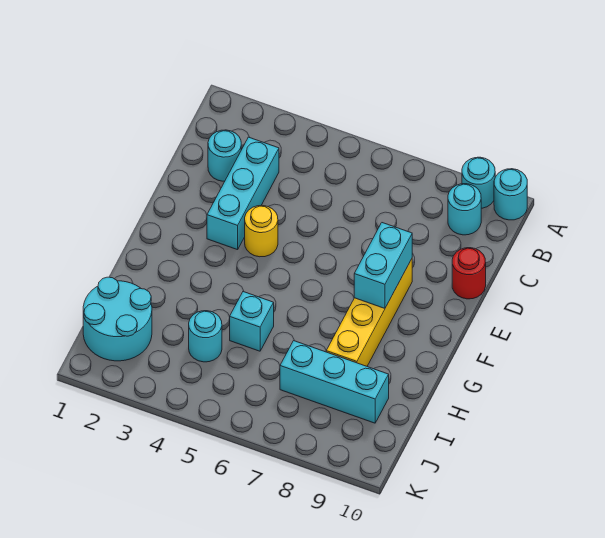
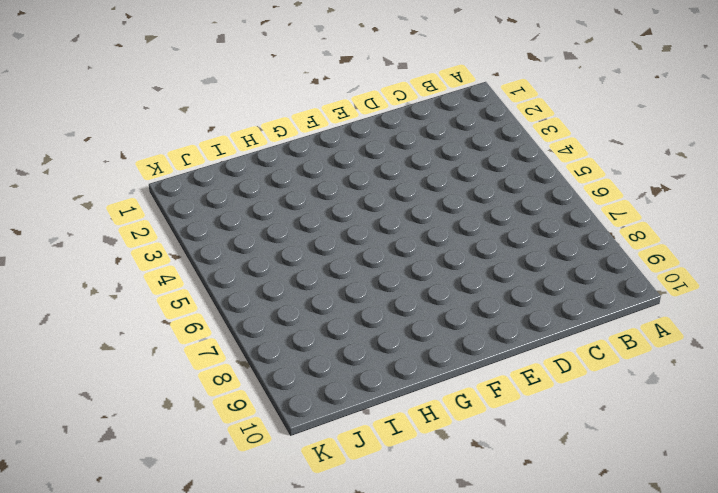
none -> cyan round brick A9 level 1
none -> cyan round brick A10 level 1
none -> cyan round brick B9 level 1

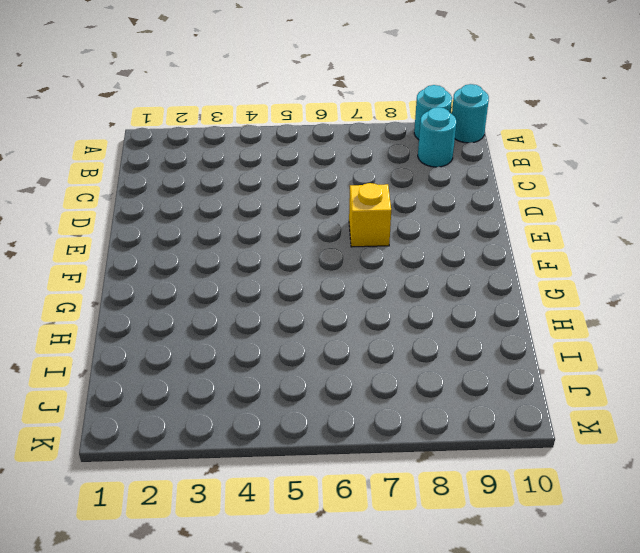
yellow brick E7 level 1 -> none
none -> cyan round brick C2 level 1
none -> cyan brick C3:E3 level 1
none -> red round brick D10 level 1

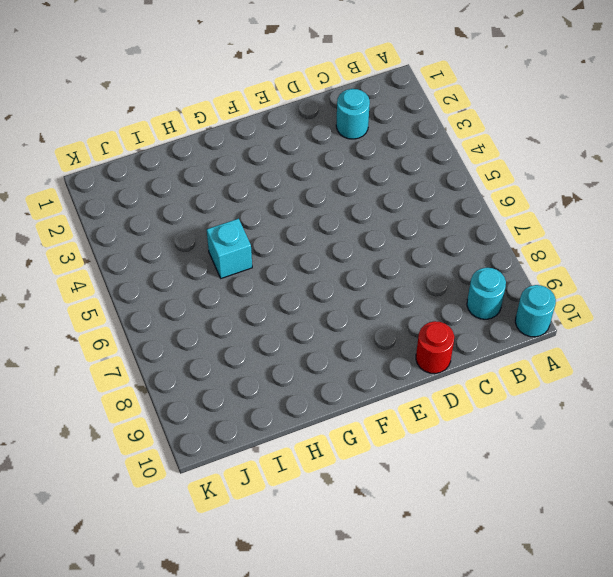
none -> cyan round brick A9 level 1
none -> cyan brick C3:E3 level 1
none -> yellow round brick E4 level 1

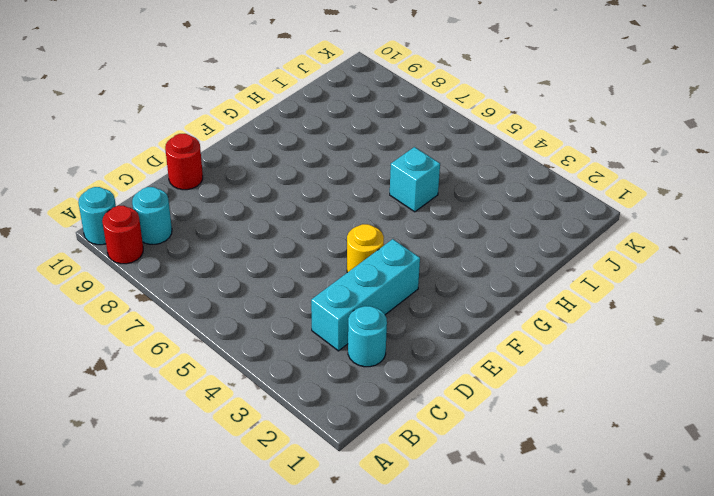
red round brick A9 level 1 -> cyan round brick A9 level 1
none -> yellow brick E8:H8 level 1
none -> cyan round brick I1:J2 level 1
none -> cyan round brick I4 level 1

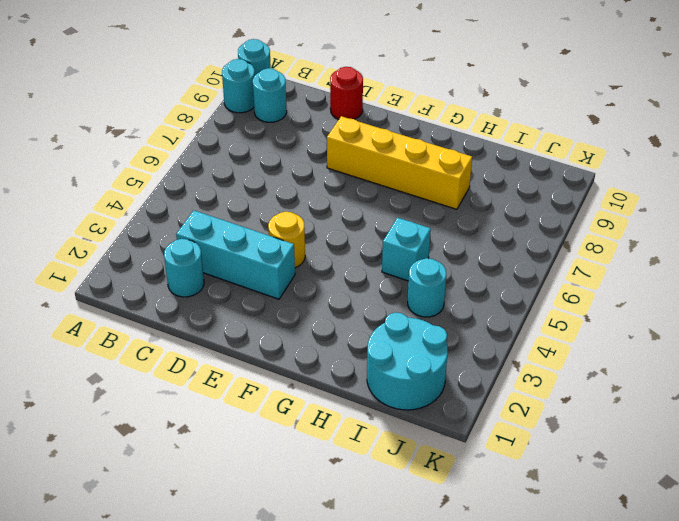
none -> cyan brick I7:I9 level 1
none -> cyan brick E8:F8 level 2

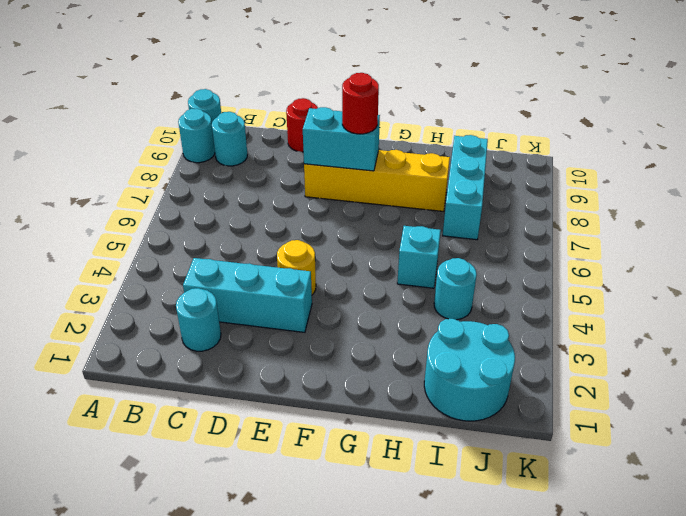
red round brick F8 level 3 -> none

